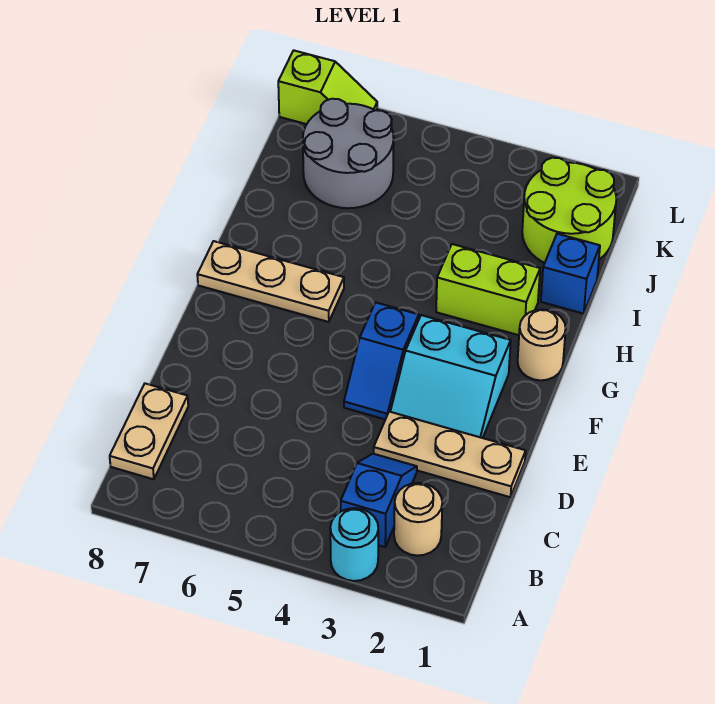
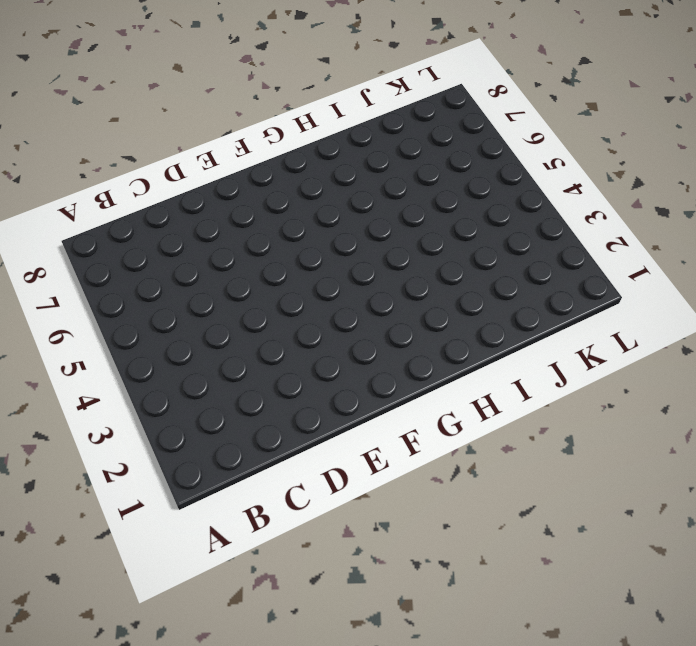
none -> cyan round brick A3 level 1
none -> tan round brick B2 level 1
none -> blue slope B3:C3 level 1 top B

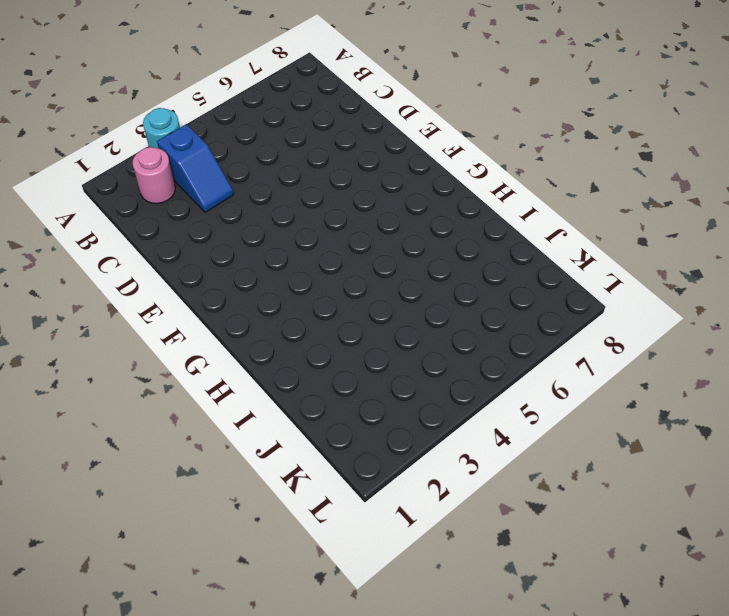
pink round brick B2 level 1 -> tan round brick B2 level 1
none -> tan plate B8:C8 level 1
none -> tan plate D1:D3 level 1
none -> cyan slope E2:F3 level 1 top F

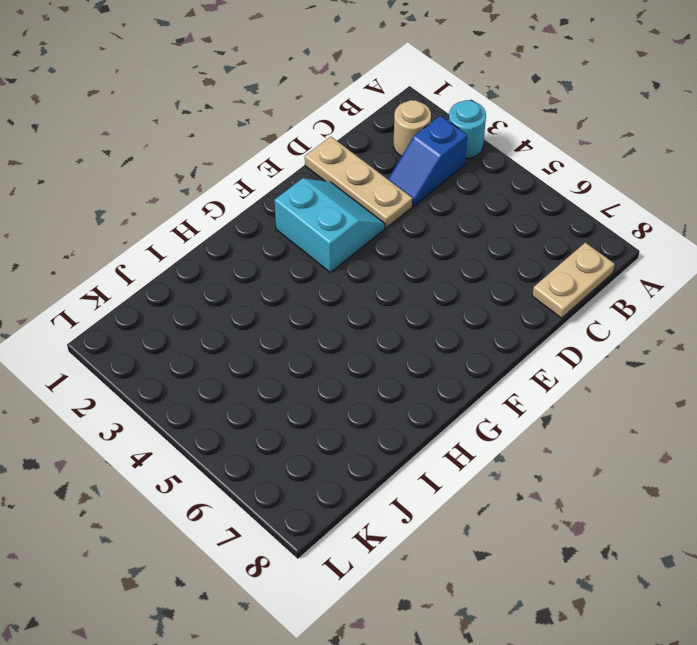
none -> blue slope E4:F4 level 1 top F
none -> tan round brick G1 level 1
none -> tan plate G6:G8 level 1

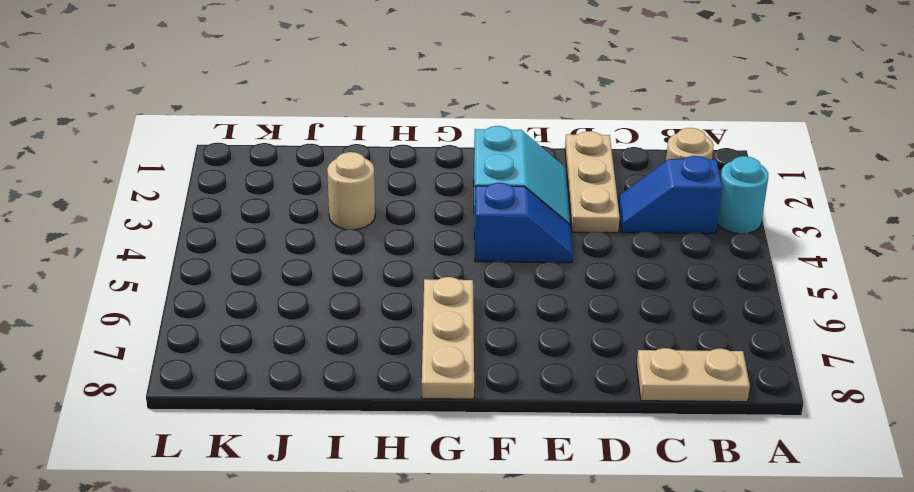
tan round brick I3 level 1 -> tan round brick G1 level 1
none -> lime brick H2:H3 level 1
none -> blue brick I1 level 1
none -> lime round brick J1:K2 level 1

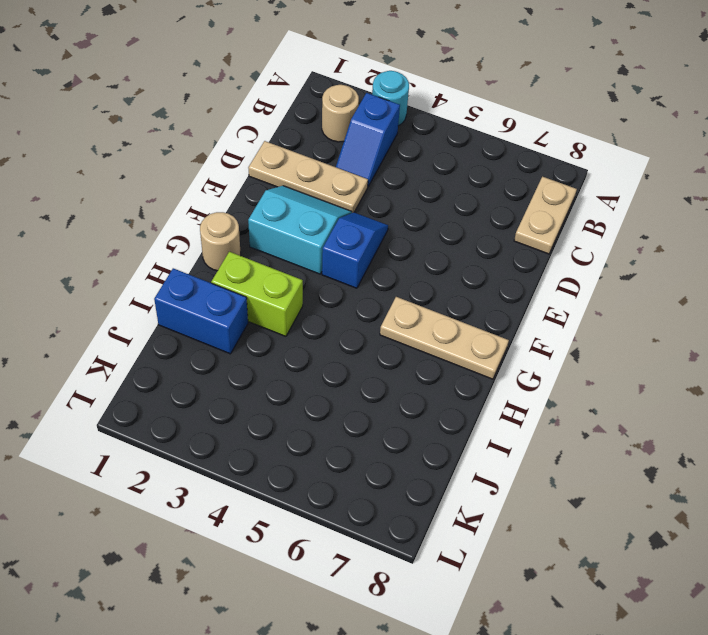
blue brick I1:I2 level 1 -> blue brick I1 level 1
none -> lime round brick J1:K2 level 1
none -> grey round brick J6:K7 level 1
none -> lime slope L7:L8 level 1 top 8

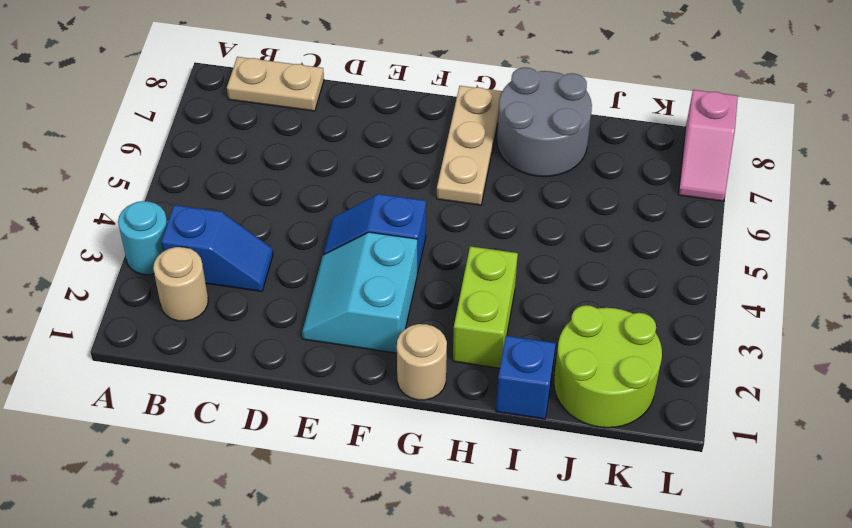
grey round brick H7:I8 level 1 -> grey round brick J6:K7 level 1
pink slope L7:L8 level 1 top 8 -> lime slope L7:L8 level 1 top 8
none -> tan plate D1:D3 level 1

